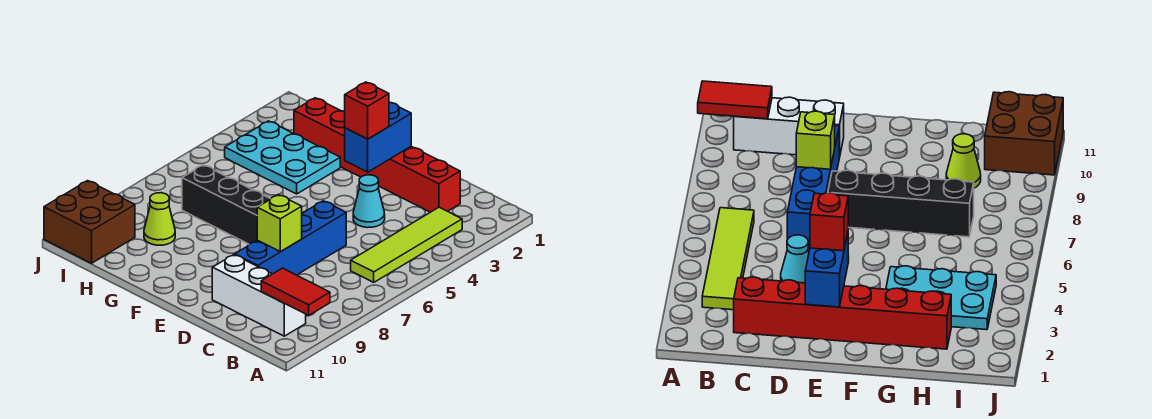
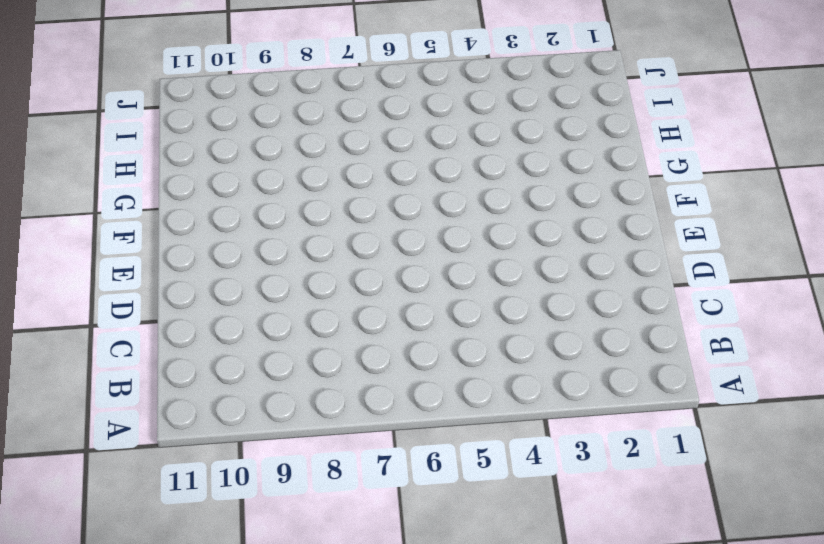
none -> lime tile B3:B6 level 1
none -> white brick B10:D10 level 1
none -> red brick C2:H2 level 1

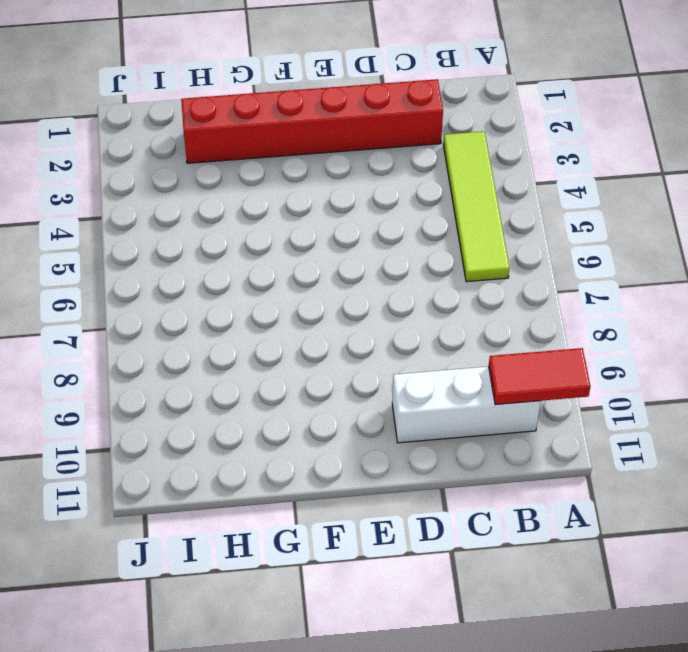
none -> cyan cone D4 level 1
none -> blue brick D6:D9 level 1
none -> black brick E7:H7 level 1

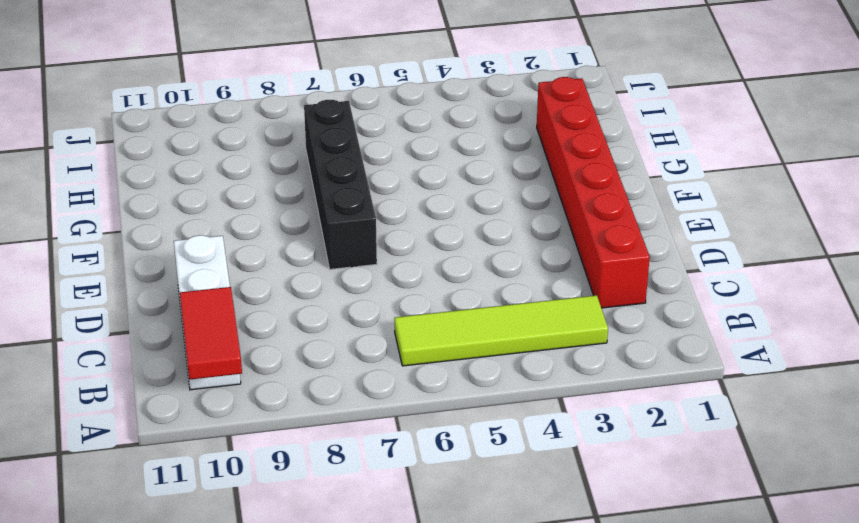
none -> cyan cone D4 level 1
none -> blue brick D6:D9 level 1
none -> cyan plate G3:I4 level 1

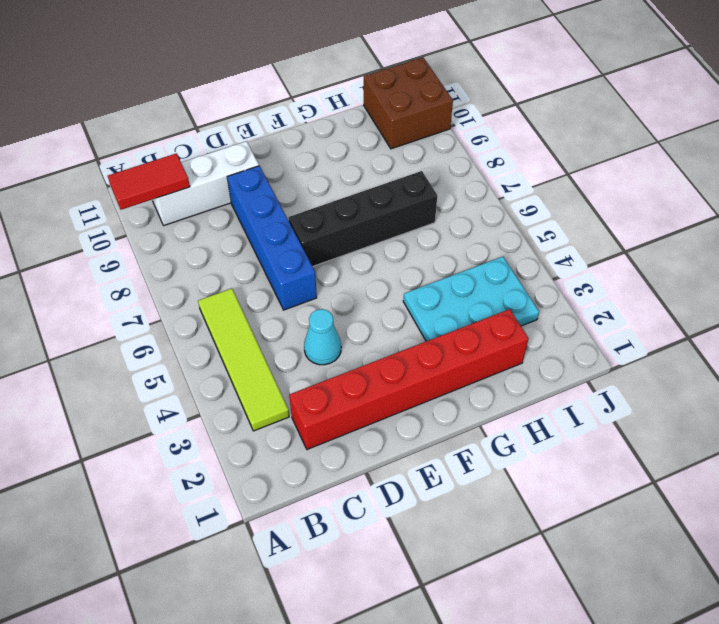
none -> lime cone H9 level 1
none -> lime brick D8 level 2
none -> blue brick E2:E3 level 2

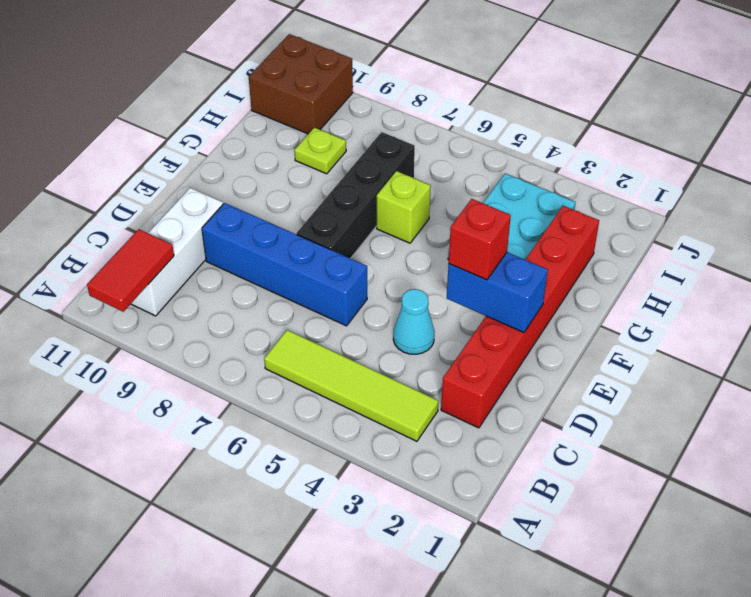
lime brick G6 level 1 -> lime brick D8 level 2
lime plate H9 level 1 -> lime cone H9 level 1

